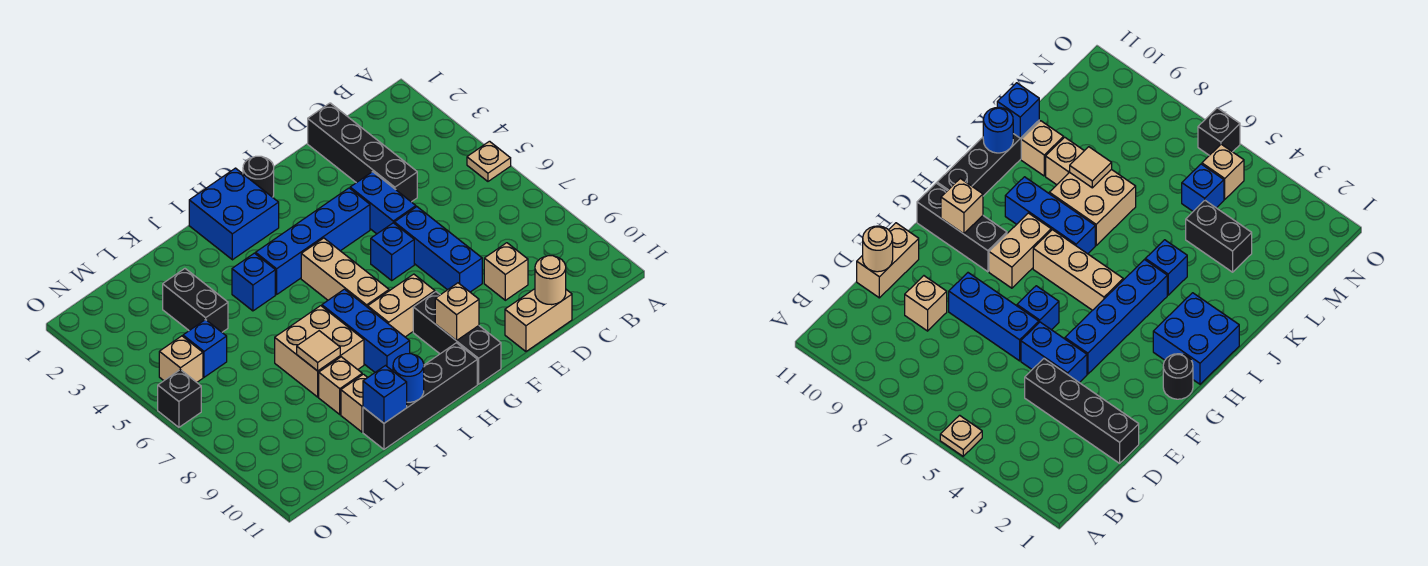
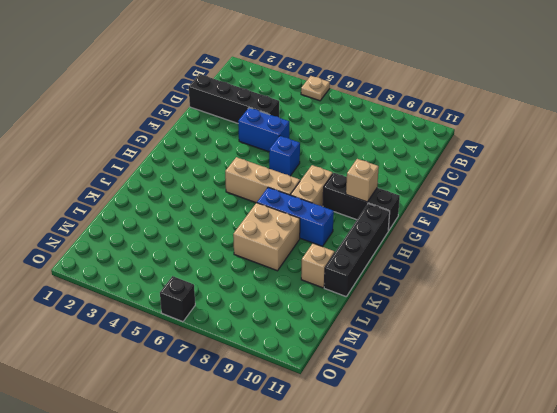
none -> tan brick D9 level 1
none -> tan brick D11:E11 level 1
none -> blue brick E6:E8 level 1

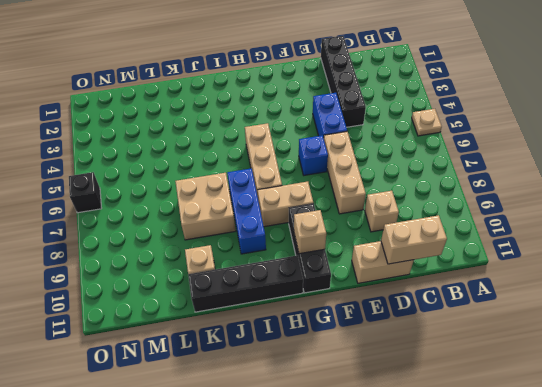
tan brick C11:D11 level 2 -> tan round brick D11 level 2
tan brick E6:E8 level 1 -> blue brick E6:E8 level 1
none -> blue brick F4:I4 level 1
none -> black round brick G1 level 1
none -> blue brick H1:I2 level 1

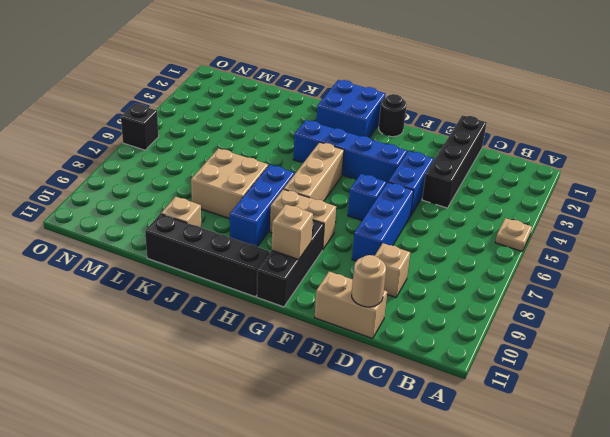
none -> blue brick J4 level 1
none -> tan brick K9 level 1
none -> black brick L3:L4 level 1

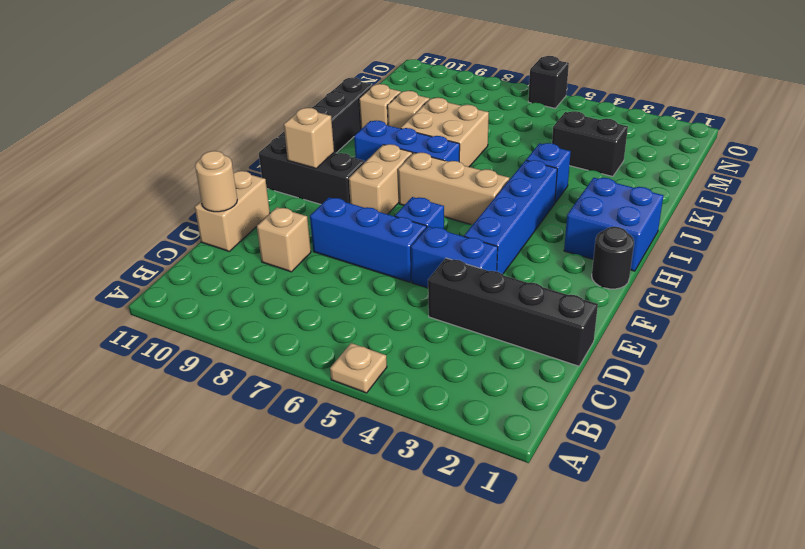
none -> blue brick M5 level 1
none -> tan brick N5 level 1
none -> blue round brick J11 level 2

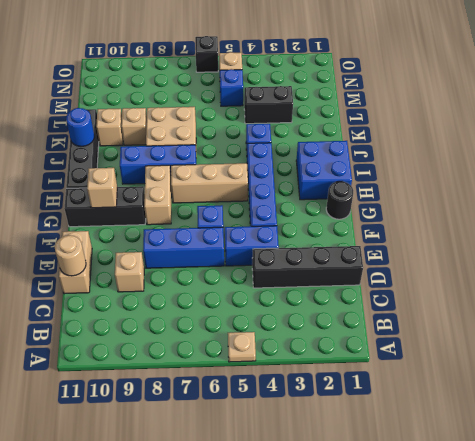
none -> tan tile K8 level 2
none -> blue brick K11 level 2

